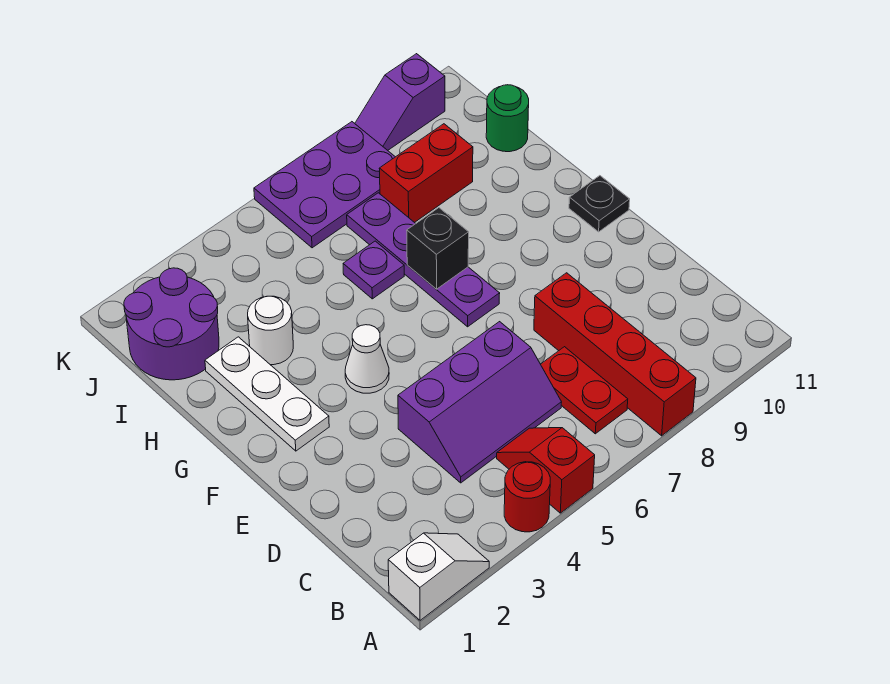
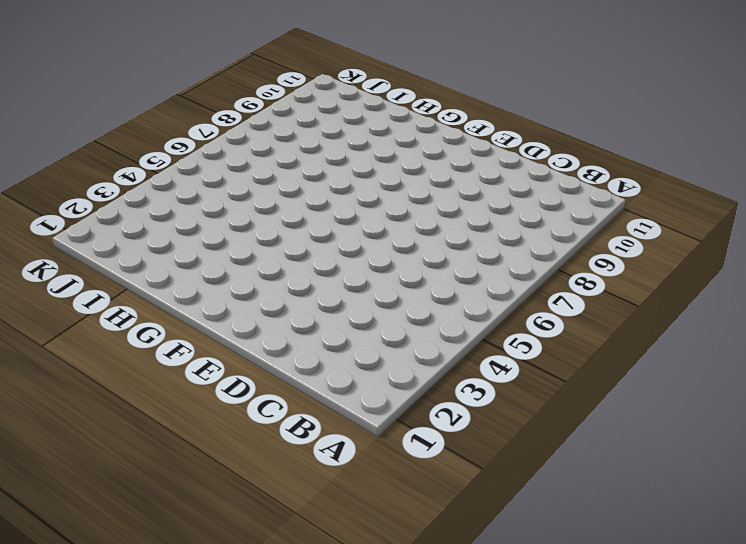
none -> white slope A1:A2 level 1 top 1
none -> red round brick A4 level 1
none -> red slope A5:B5 level 1 top A

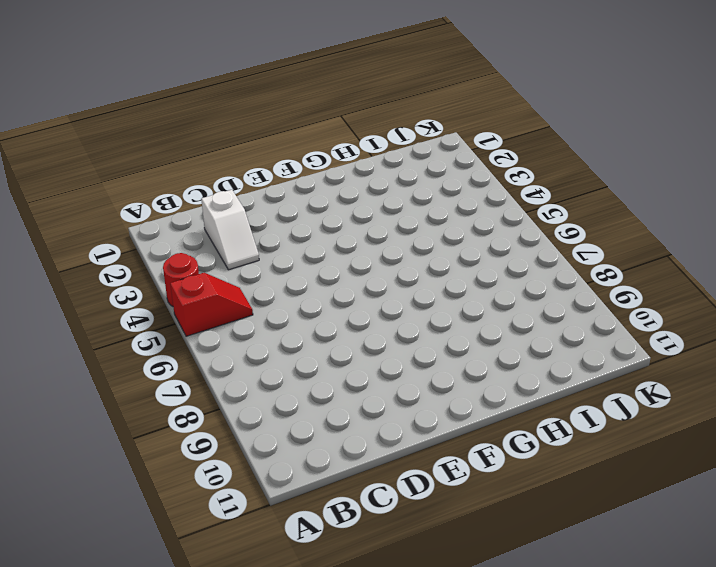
white slope C2:C3 level 1 top 2 -> white slope A1:A2 level 1 top 1
none -> red brick A8:D8 level 1
none -> red plate B7:C7 level 1
none -> purple slope C4:D6 level 1 top D

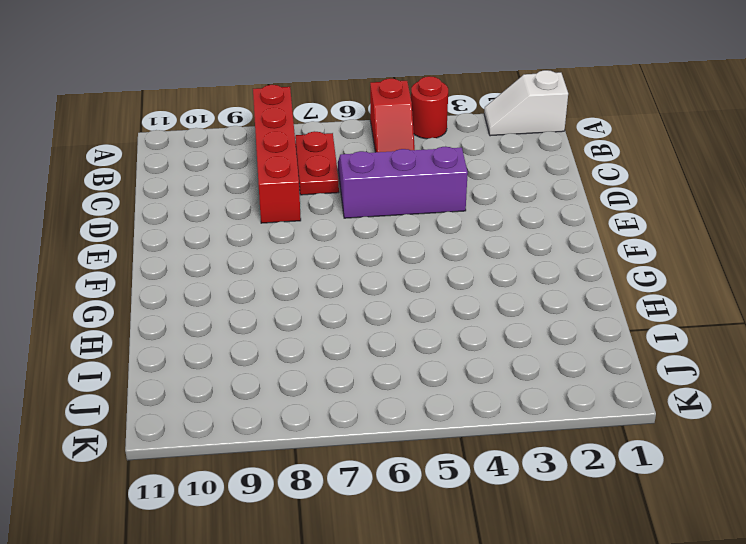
none -> white plate F2:H2 level 1
none -> white cone F4 level 1
none -> purple plate F7:I7 level 1

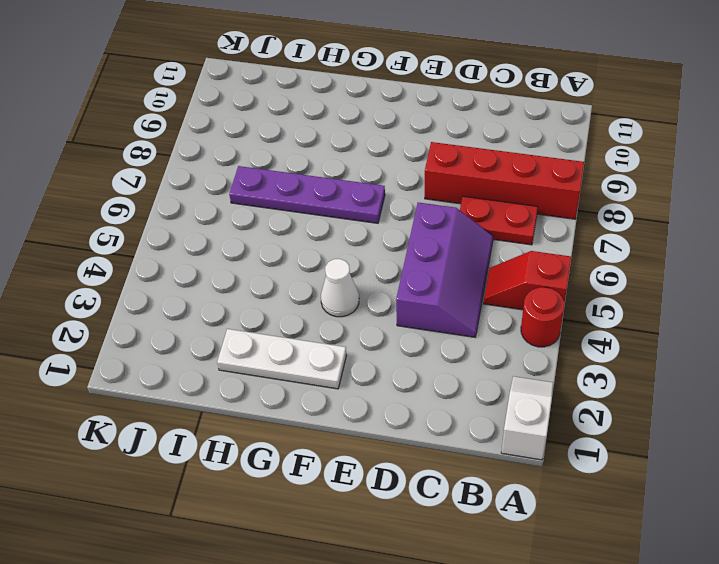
none -> black plate F11 level 1
none -> white round brick H3 level 1
none -> purple plate H6 level 1

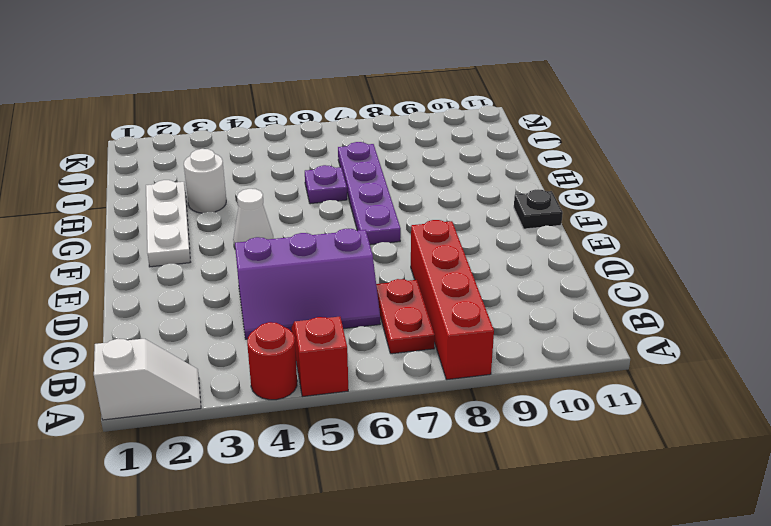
none -> purple round brick I1:J2 level 1
none -> red brick I8:I9 level 1
none -> green round brick I11 level 1

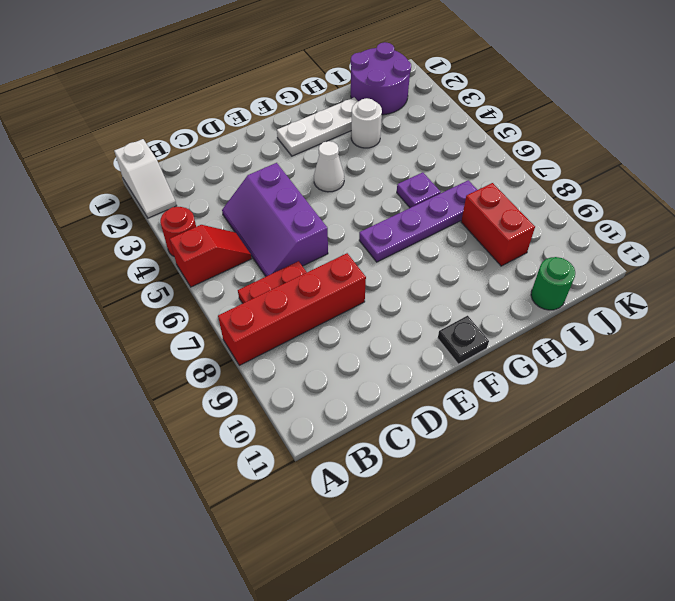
none -> purple plate J6:K8 level 1
none -> purple slope K9:K10 level 1 top 10
none -> black brick G7 level 2

